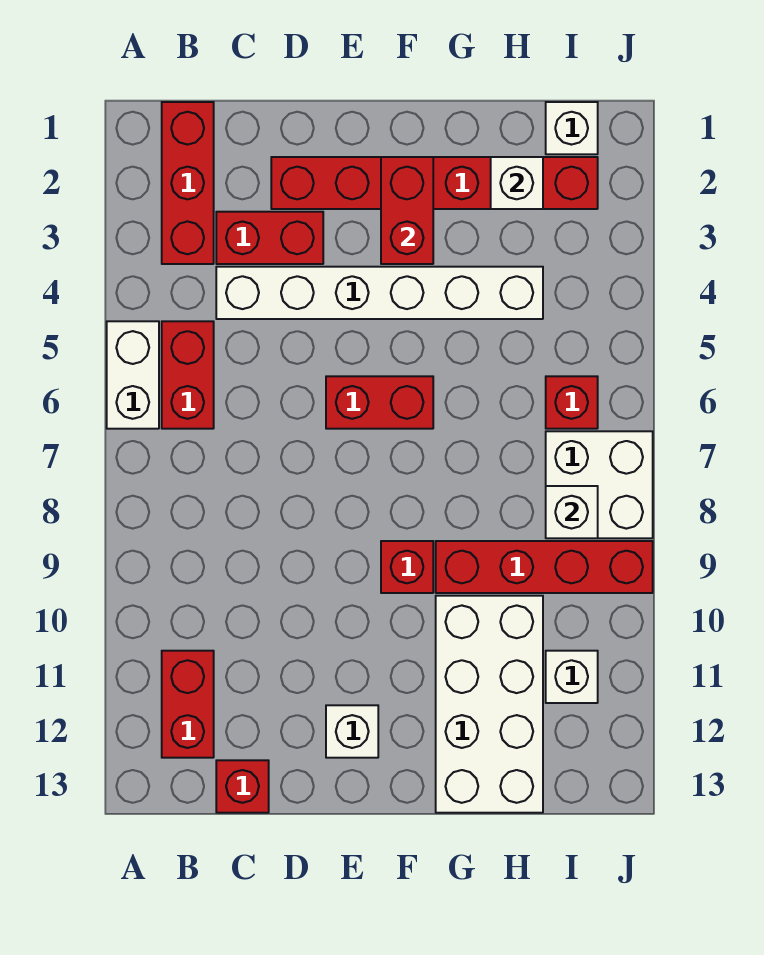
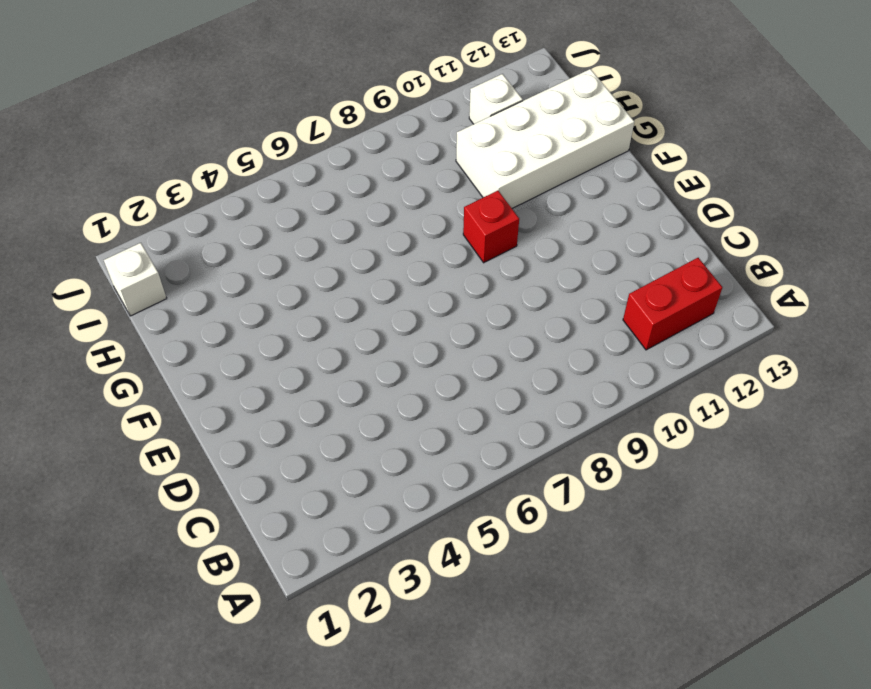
none -> white brick A5:A6 level 1
none -> red brick B1:B3 level 1
none -> red brick B5:B6 level 1

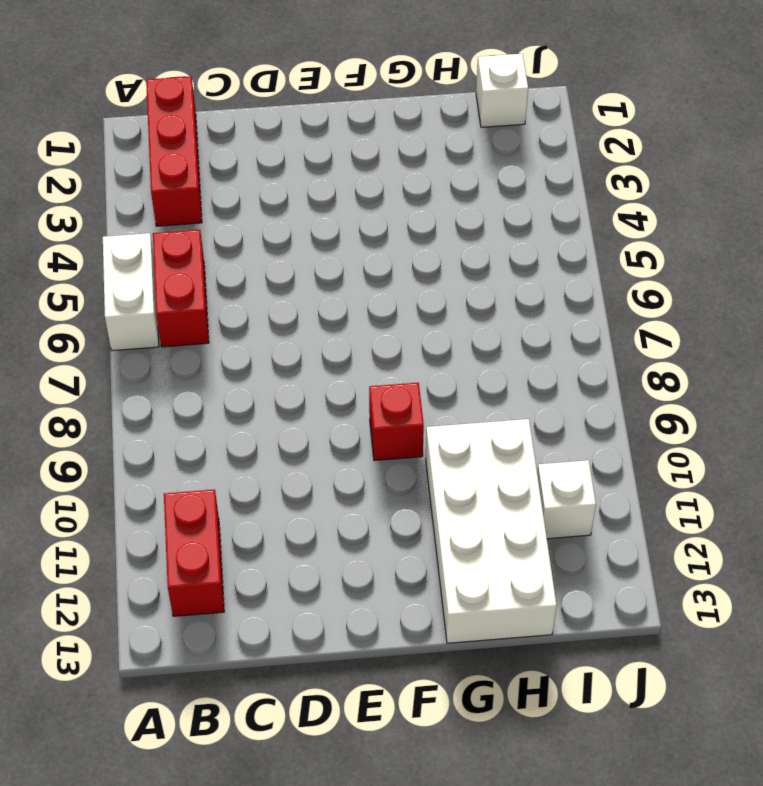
none -> red brick C3:D3 level 1
none -> white brick C4:H4 level 1
none -> red brick C13 level 1

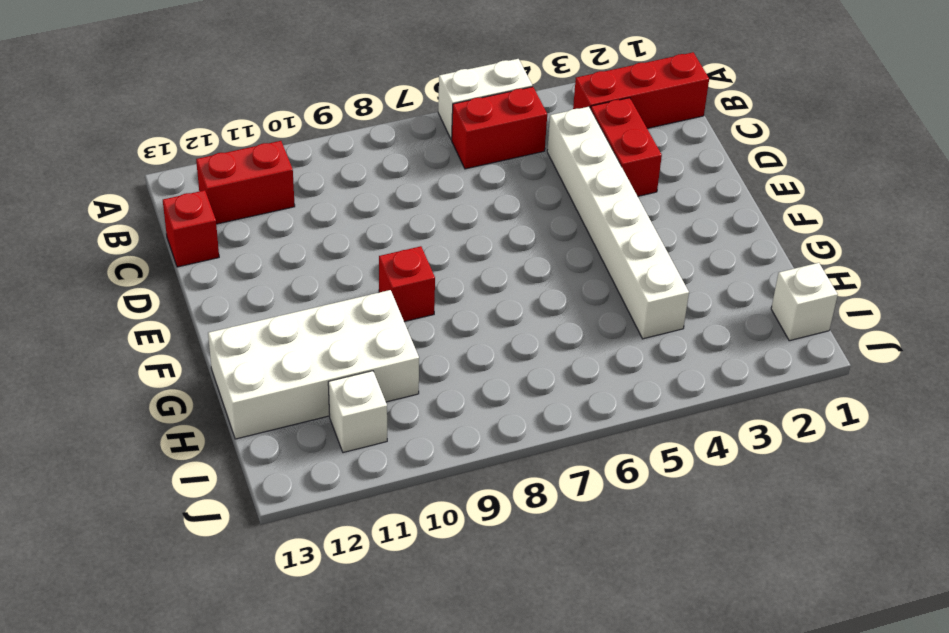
none -> red brick D2:I2 level 1
none -> red brick E6:F6 level 1
none -> white brick E12 level 1

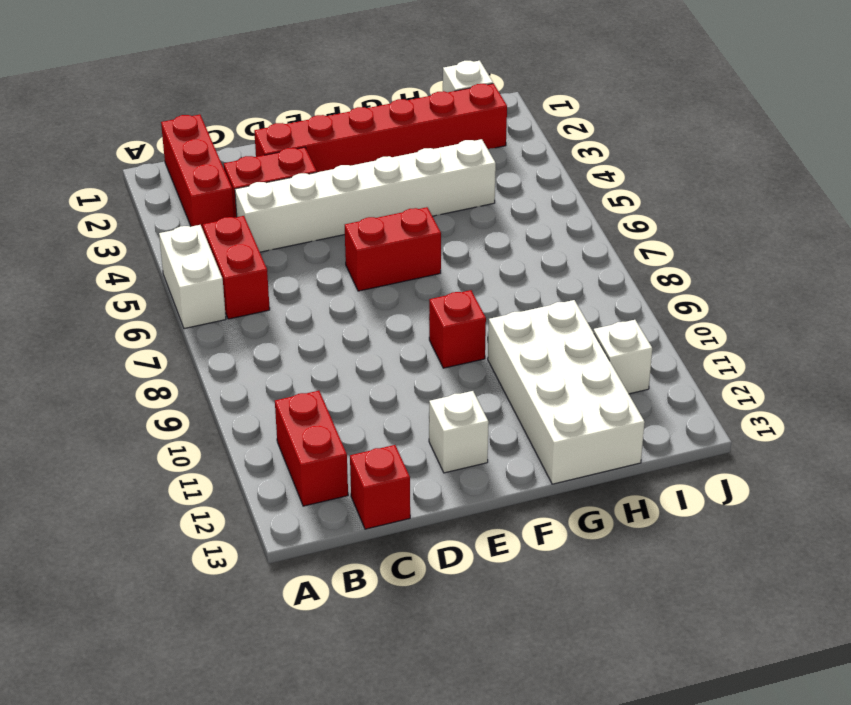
none -> red brick G9:J9 level 1
none -> red brick I6 level 1
none -> white brick I7:J8 level 1

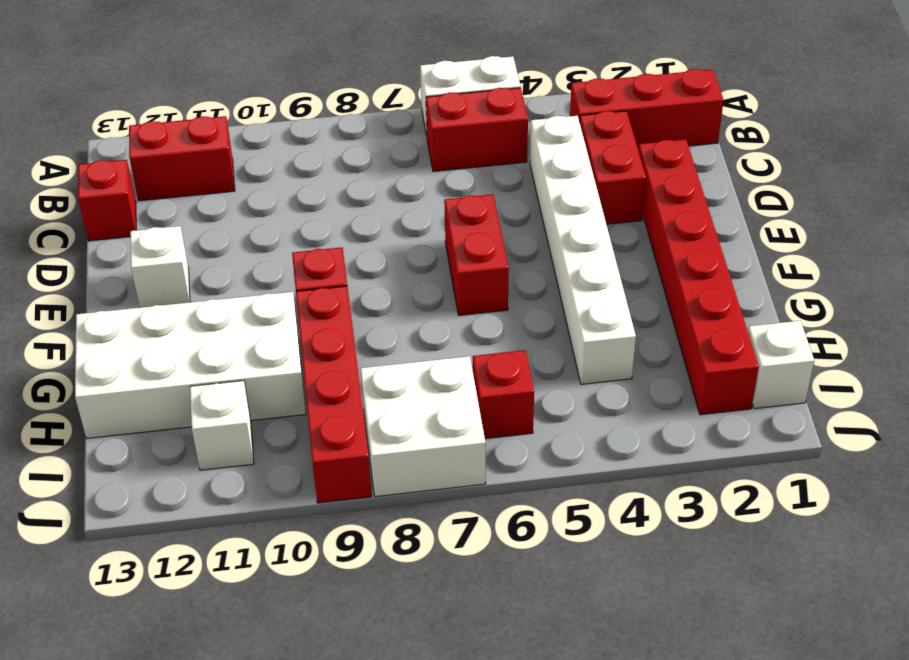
none -> red brick F2:F3 level 2
none -> white brick H2 level 2
none -> white brick I8 level 2

